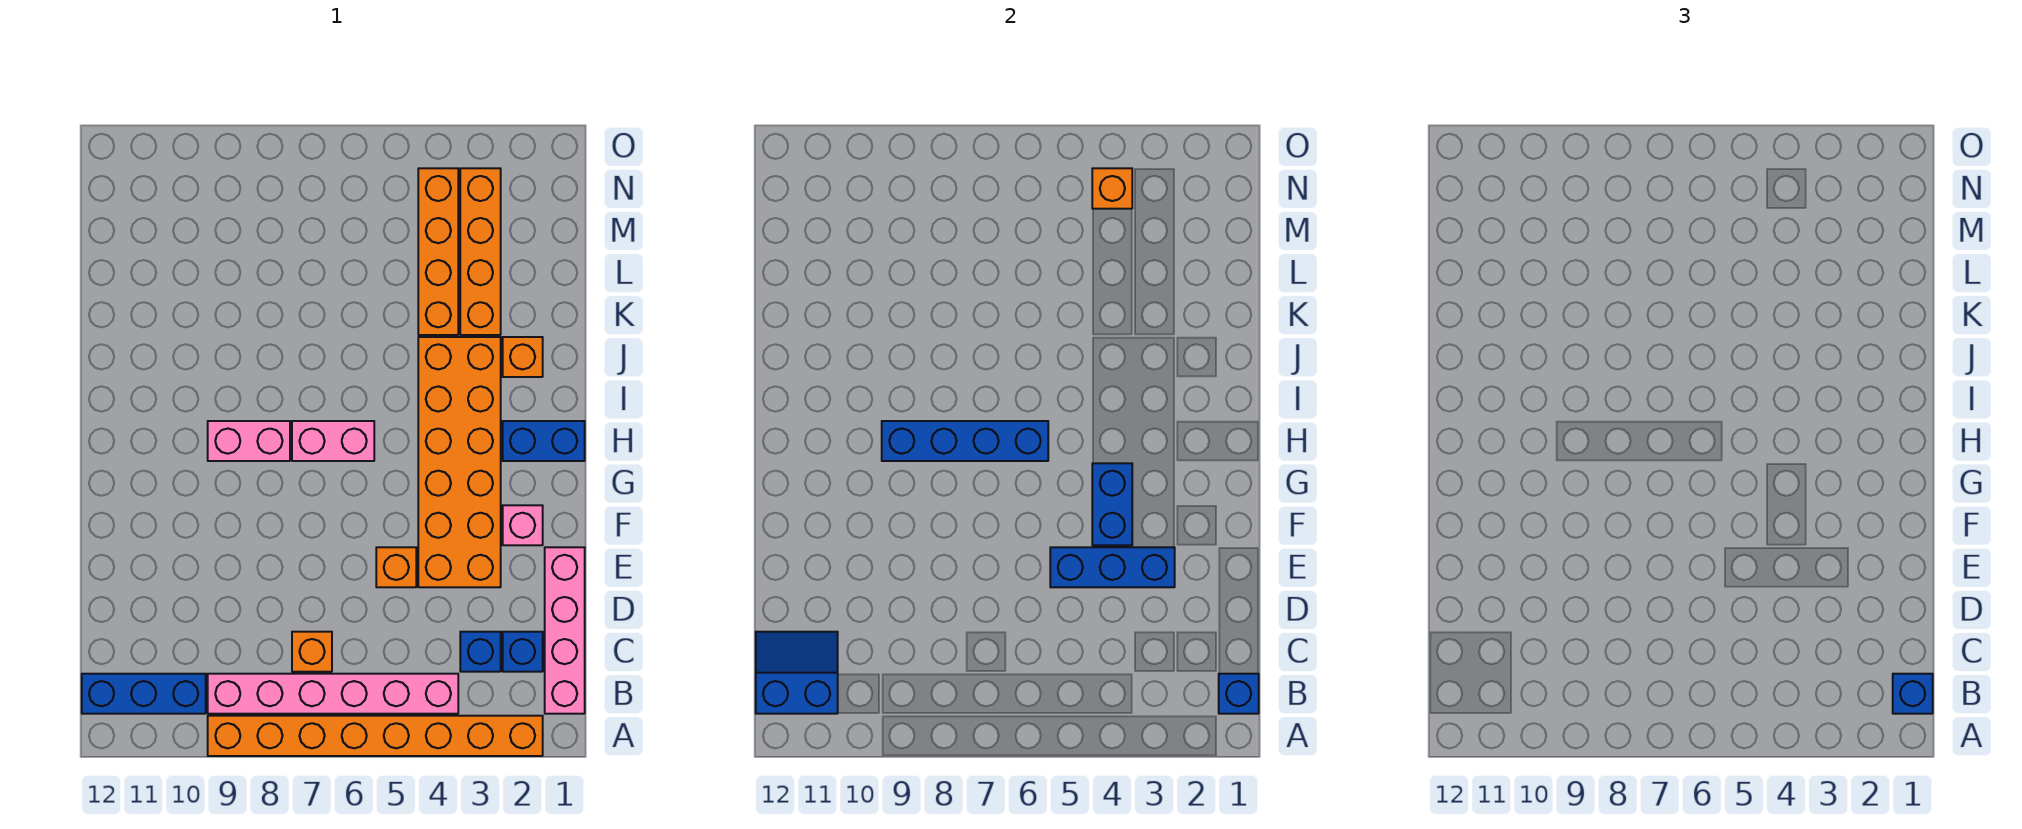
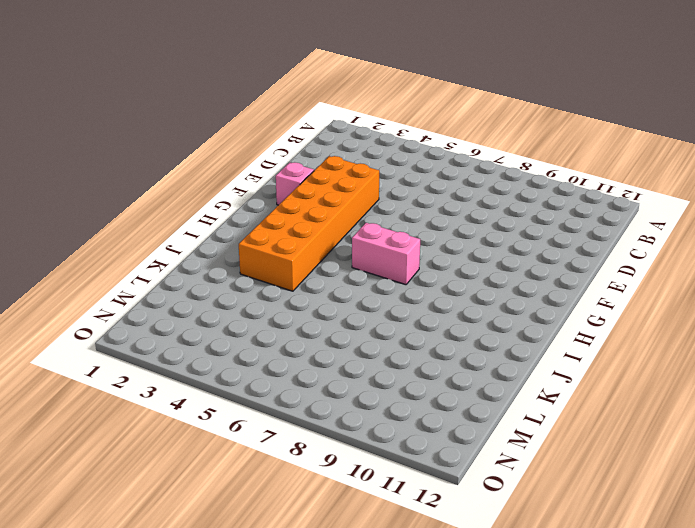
none -> orange brick A2:A9 level 1
none -> pink brick B1:E1 level 1
none -> pink brick B4:B9 level 1

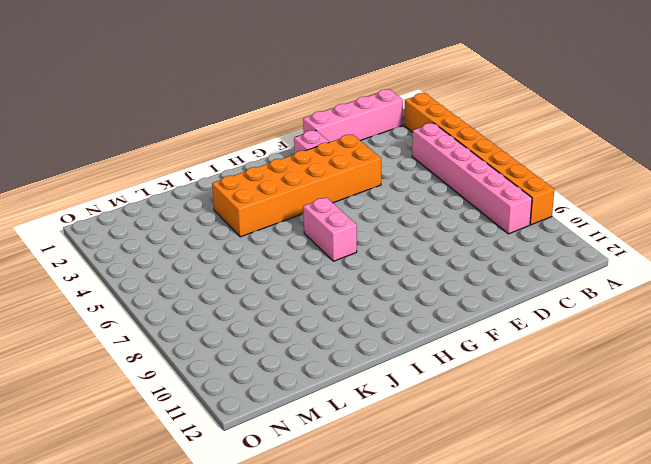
none -> blue brick B10:B12 level 1
none -> blue brick C2 level 1
none -> blue brick C3 level 1

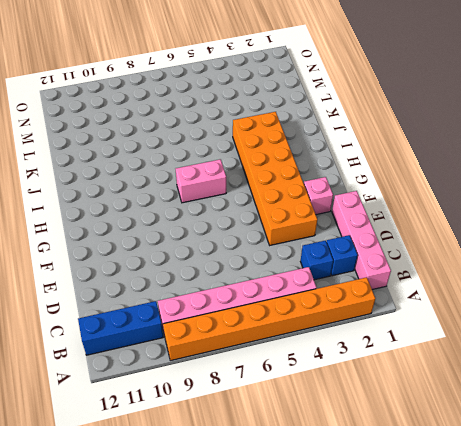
none -> orange brick C7 level 1
none -> orange brick E5 level 1
none -> blue brick H1:H2 level 1

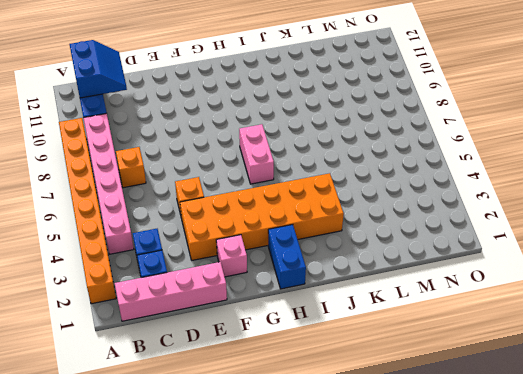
none -> pink brick H8:H9 level 1
none -> orange brick J2 level 1
none -> orange brick K3:N3 level 1

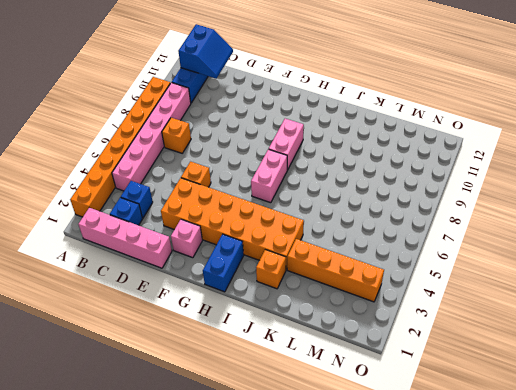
none -> orange brick K4:N4 level 1
none -> blue brick B1 level 2
none -> blue brick E3:E5 level 2

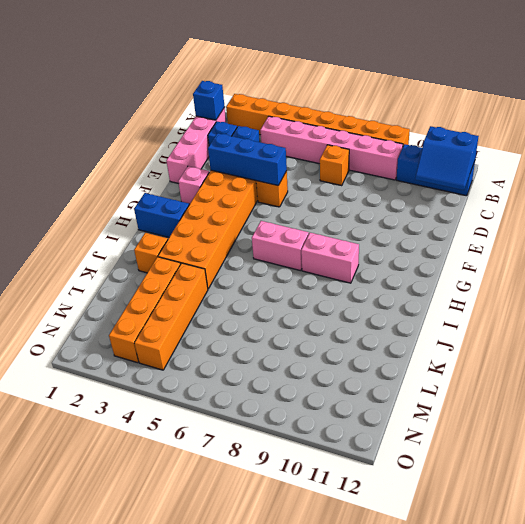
none -> blue brick F4:G4 level 2
none -> blue brick H6:H9 level 2
none -> orange brick N4 level 2

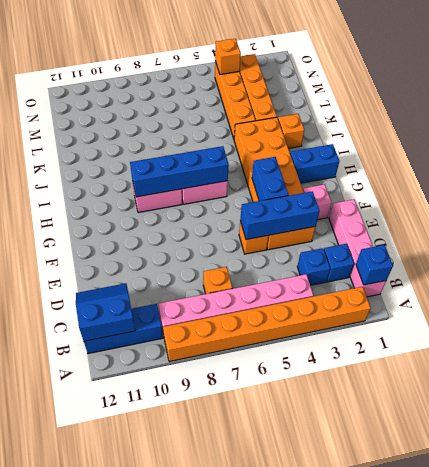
none -> blue brick B1 level 3

